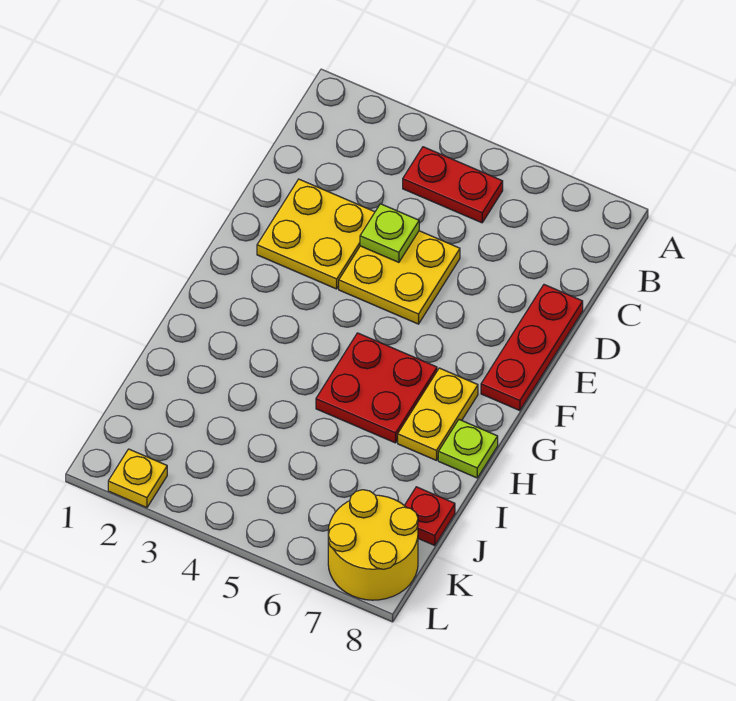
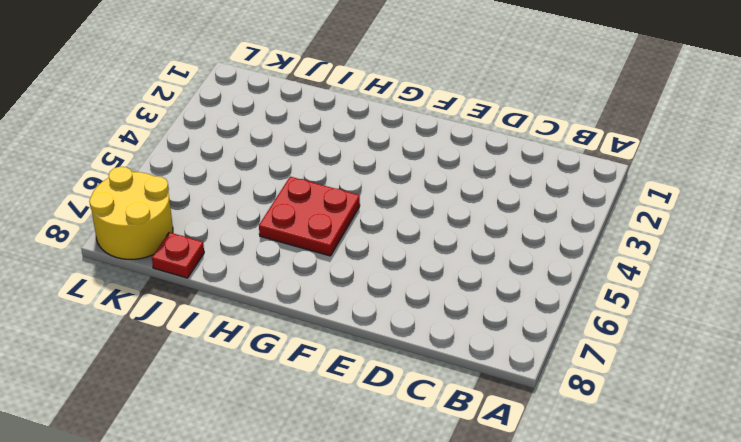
none -> red plate B4:B5 level 1
none -> yellow plate D2:E3 level 1

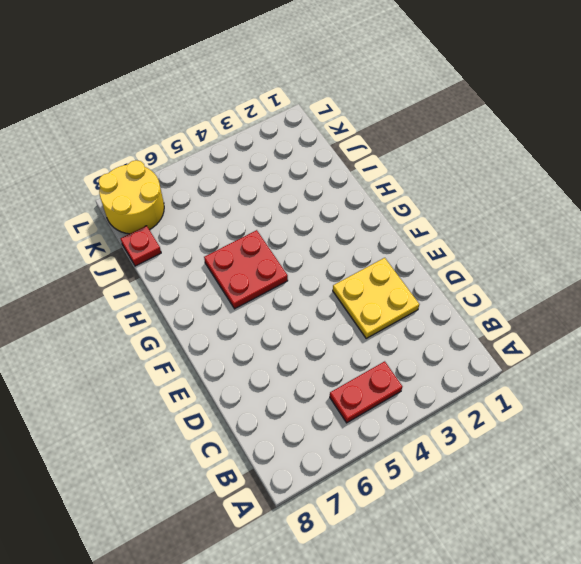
none -> yellow plate D4:E5 level 1
none -> red plate D8:F8 level 1

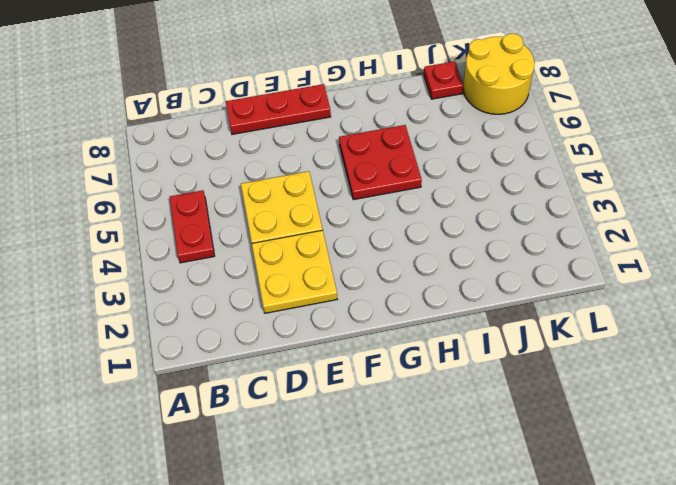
none -> yellow plate G7:H7 level 1
none -> lime plate H8 level 1

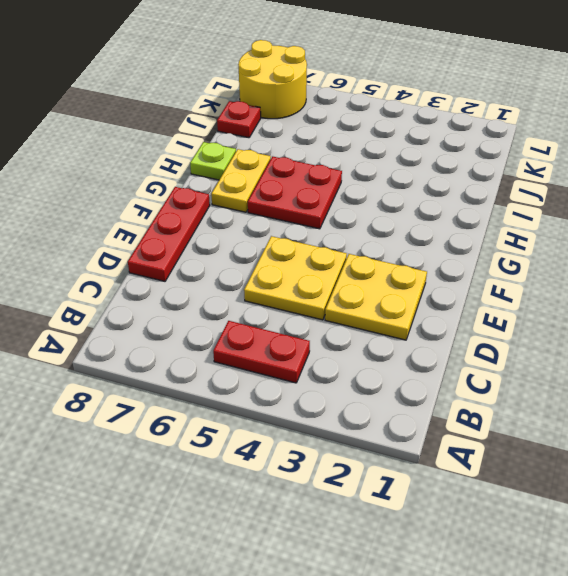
none -> yellow plate L2 level 1
none -> lime plate D4 level 2

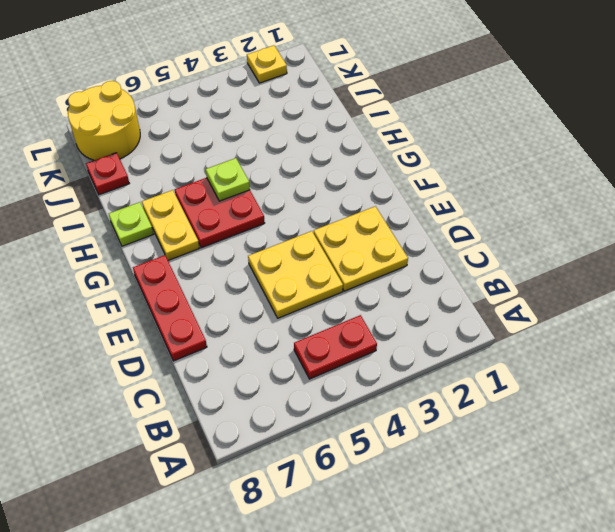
lime plate H5 level 2 -> lime plate D4 level 2

